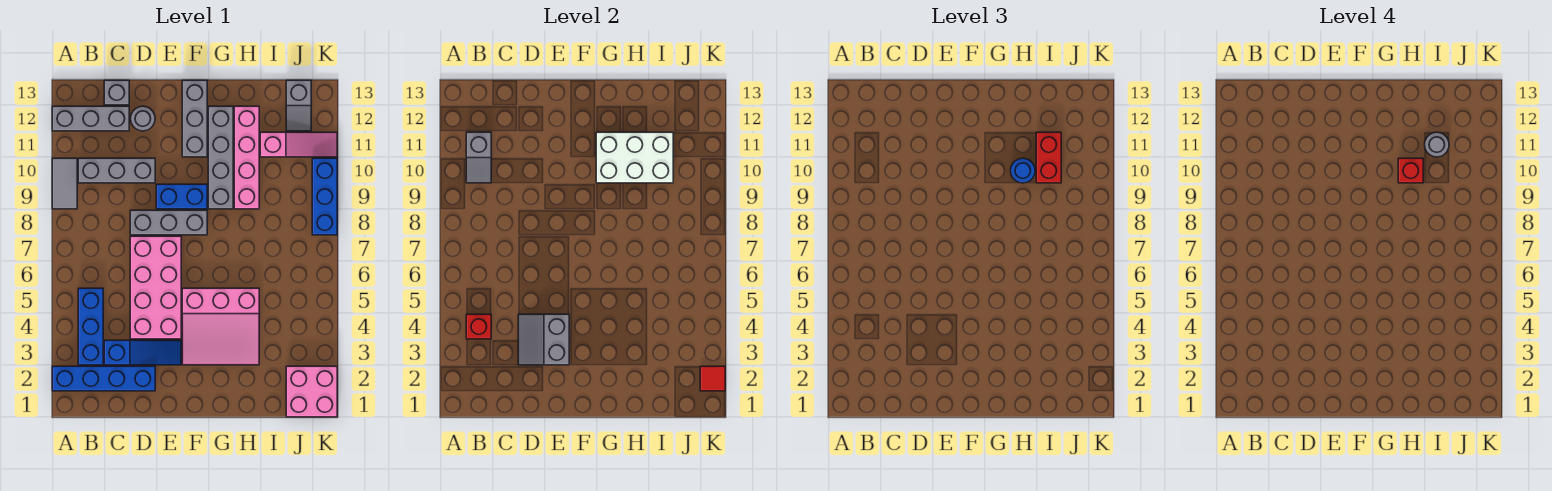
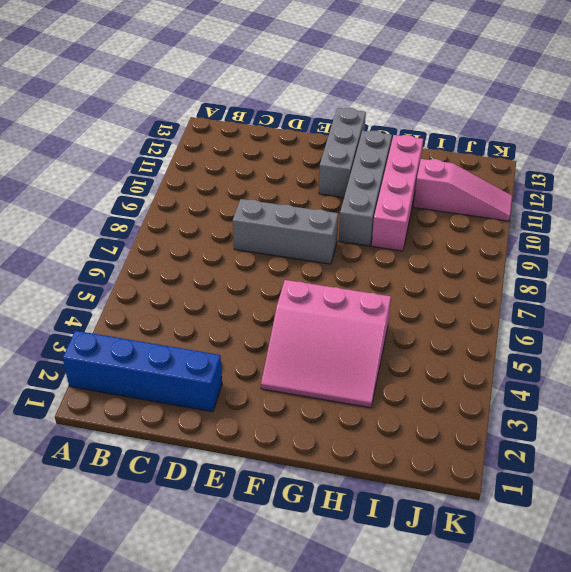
none -> grey tile A9:A10 level 1
none -> grey brick A12:C12 level 1
none -> blue brick B3:B5 level 1

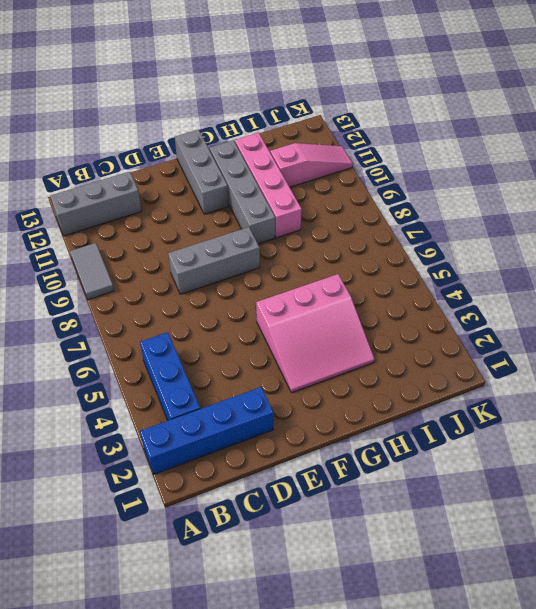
none -> grey brick B10:D10 level 1
none -> blue slope C3:E3 level 1 top C
none -> grey brick C13 level 1

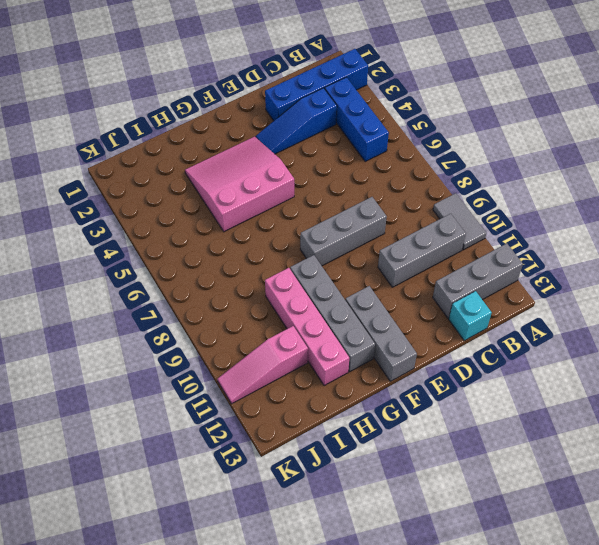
cyan brick C13 level 1 -> grey brick C13 level 1
none -> pink brick D4:E7 level 1
none -> grey round brick D12 level 1
none -> blue brick E9:F9 level 1

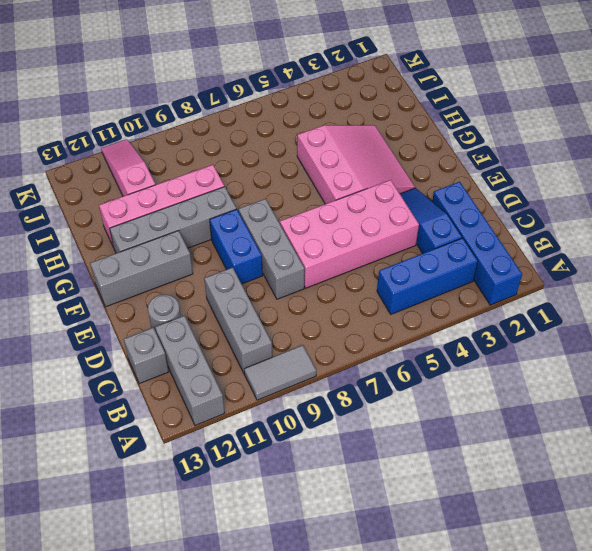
none -> pink brick J1:K2 level 1
none -> grey slope J12:J13 level 1 top 13
none -> blue brick K8:K10 level 1

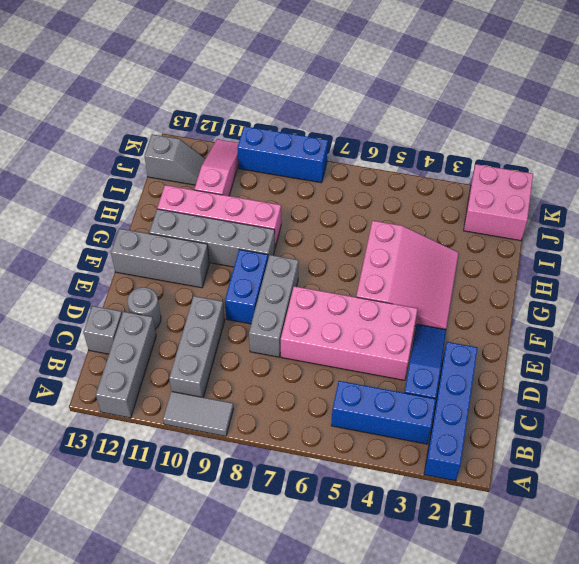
none -> red brick B4 level 2
none -> grey slope B10:B11 level 2 top 11
none -> grey slope D3:E4 level 2 top E

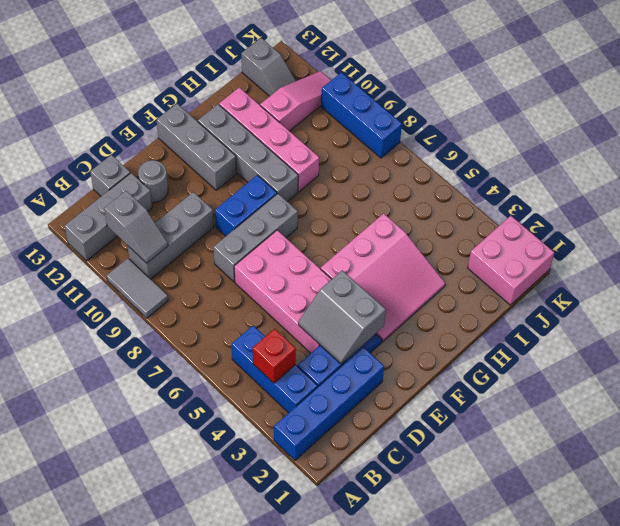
none -> white brick G10:I11 level 2
none -> red tile K2 level 2
none -> blue round brick H10 level 3

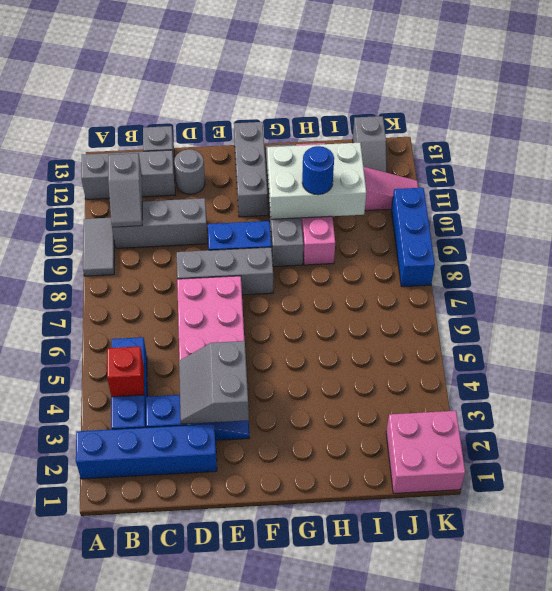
none -> pink slope F3:H5 level 1 top 5
none -> red tile K2 level 2
none -> red brick I10:I11 level 3

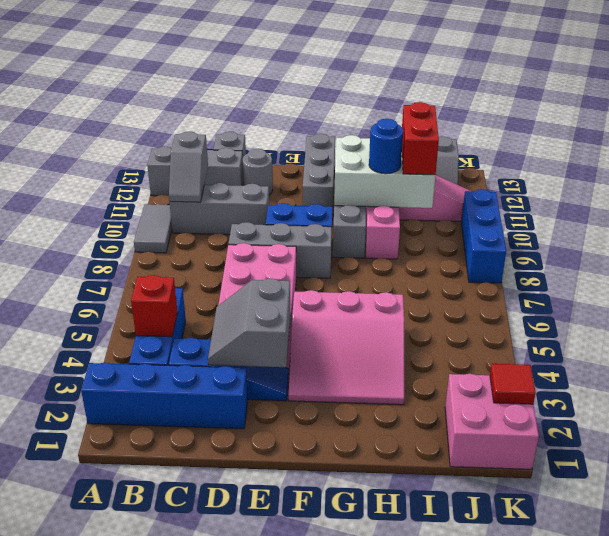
none -> red brick H10 level 4
none -> grey round brick I11 level 4

